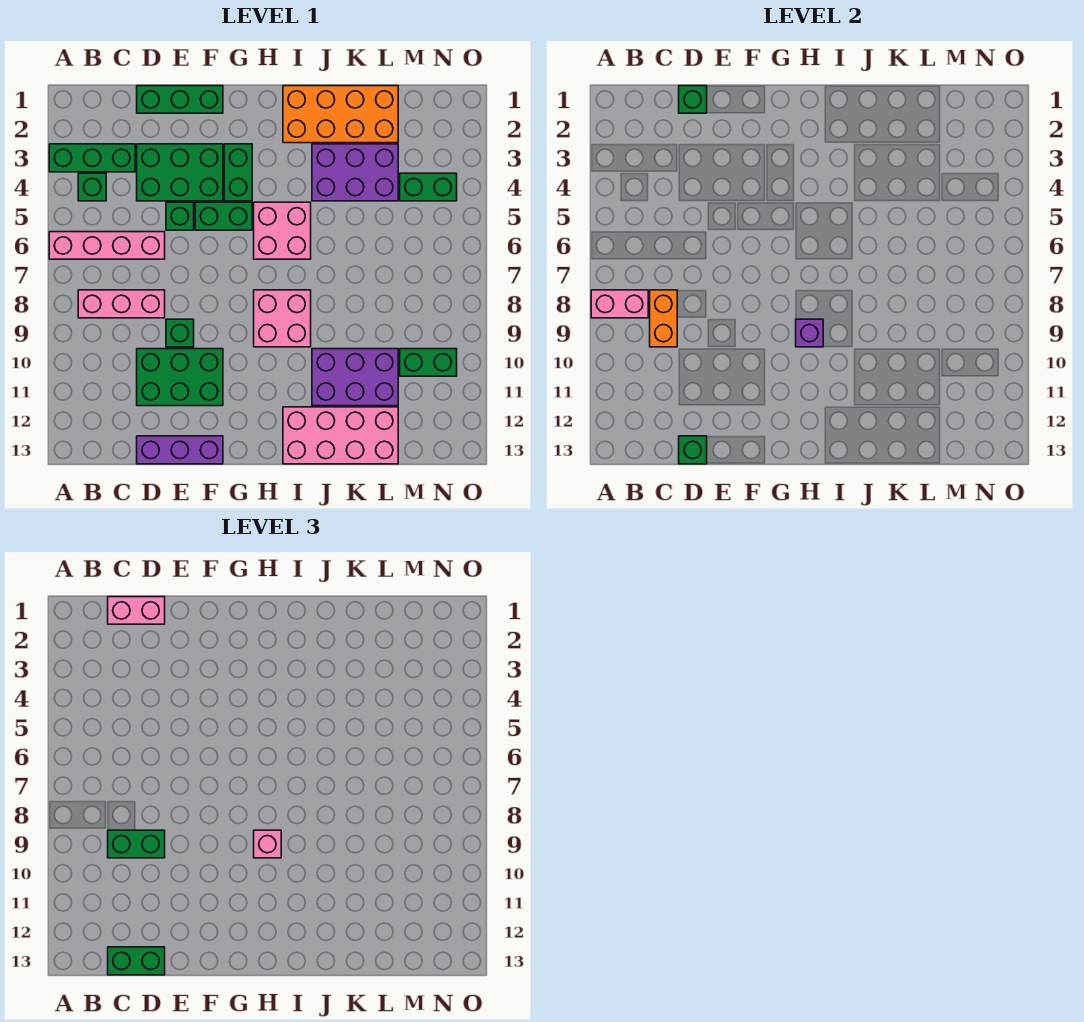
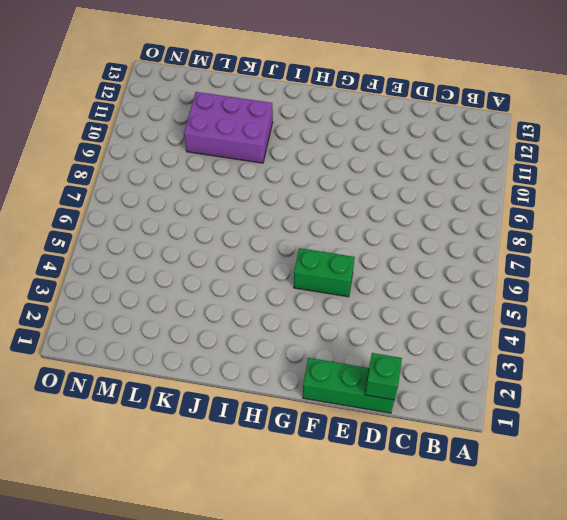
none -> green brick A3:C3 level 1
none -> pink brick A6:D6 level 1
none -> green brick B4 level 1

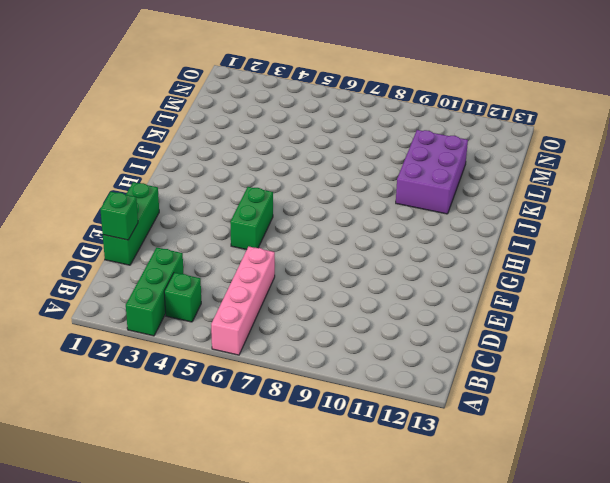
none -> pink brick B8:D8 level 1
none -> green brick D3:F4 level 1
none -> green brick D10:F11 level 1

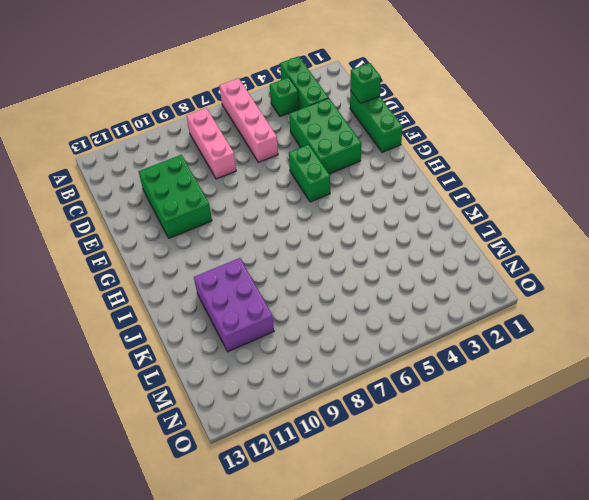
none -> purple brick D13:F13 level 1
none -> green brick E5 level 1
none -> green brick E9 level 1

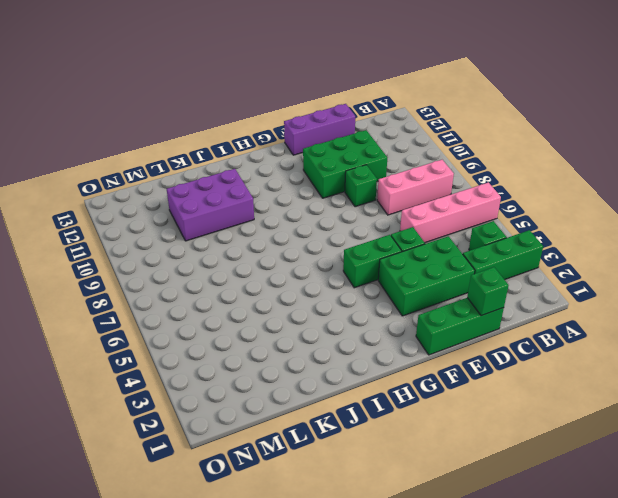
none -> green brick G3:G4 level 1
none -> pink brick H5:I6 level 1
none -> pink brick H8:I9 level 1

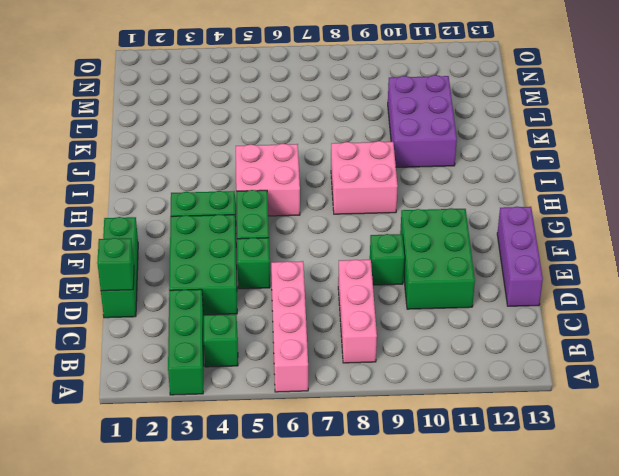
none -> orange brick I1:L2 level 1
none -> pink brick I12:L13 level 1
none -> purple brick J3:L4 level 1

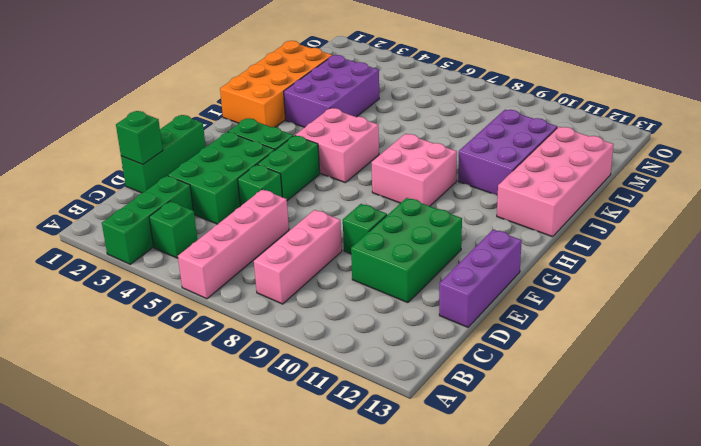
none -> green brick M4:N4 level 1
none -> green brick M10:N10 level 1
none -> pink brick A8:B8 level 2

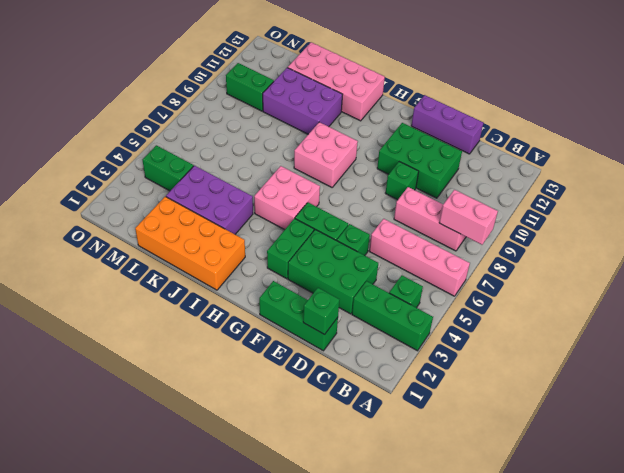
none -> orange brick C8:C9 level 2
none -> green brick D13 level 2
none -> purple brick H9 level 2

